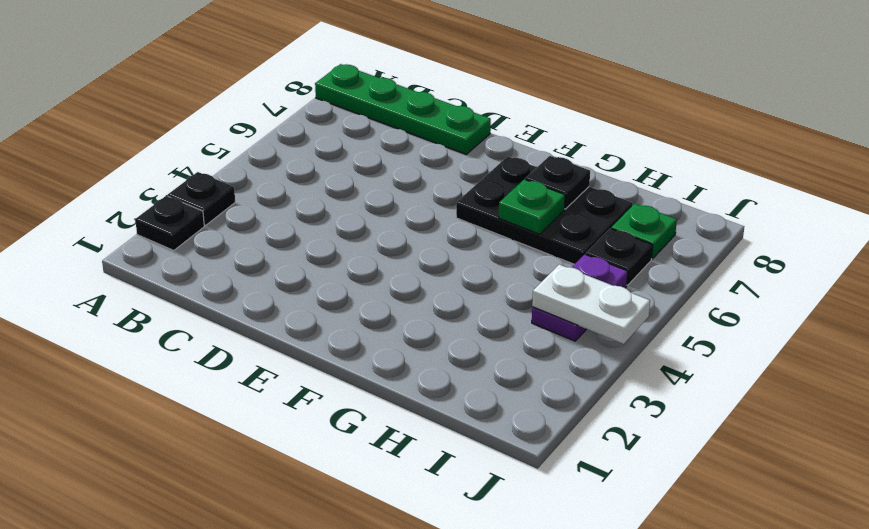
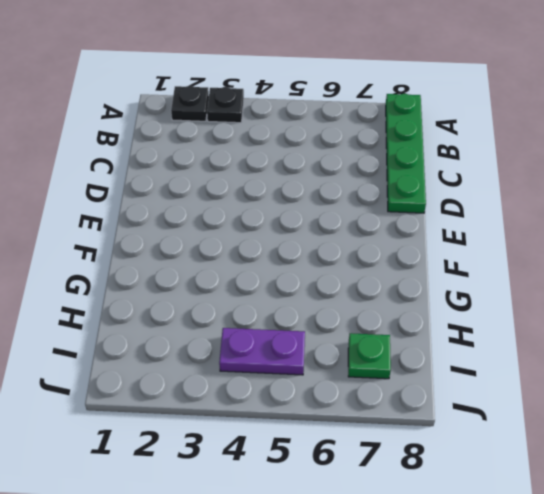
none -> black plate F6:H7 level 1
none -> black plate I6 level 1

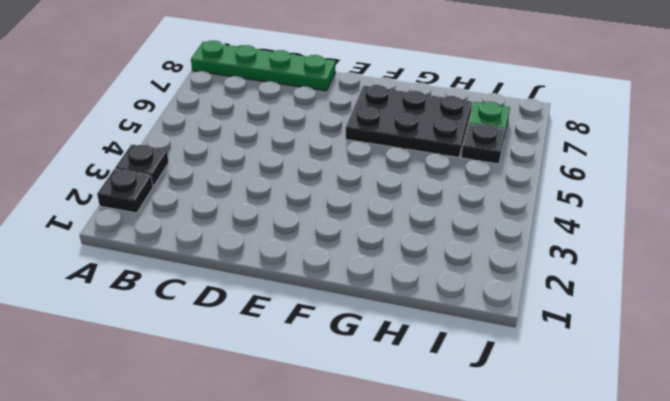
none -> purple plate I4:I5 level 1
none -> green plate G6 level 2

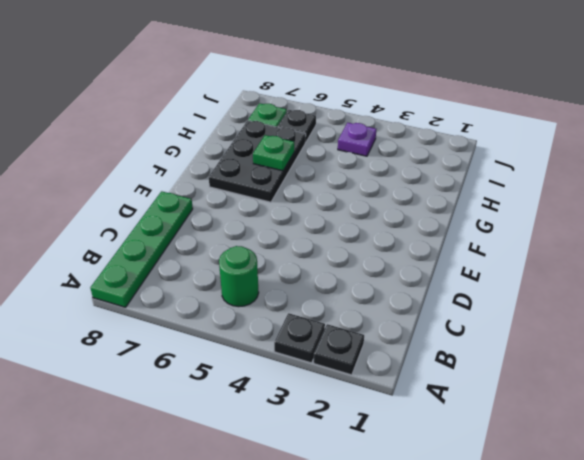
green round brick B5 level 1 -> none
purple plate I4 level 1 -> purple plate I4:I5 level 1
none -> black plate G7 level 2
none -> white plate I4:J4 level 2

